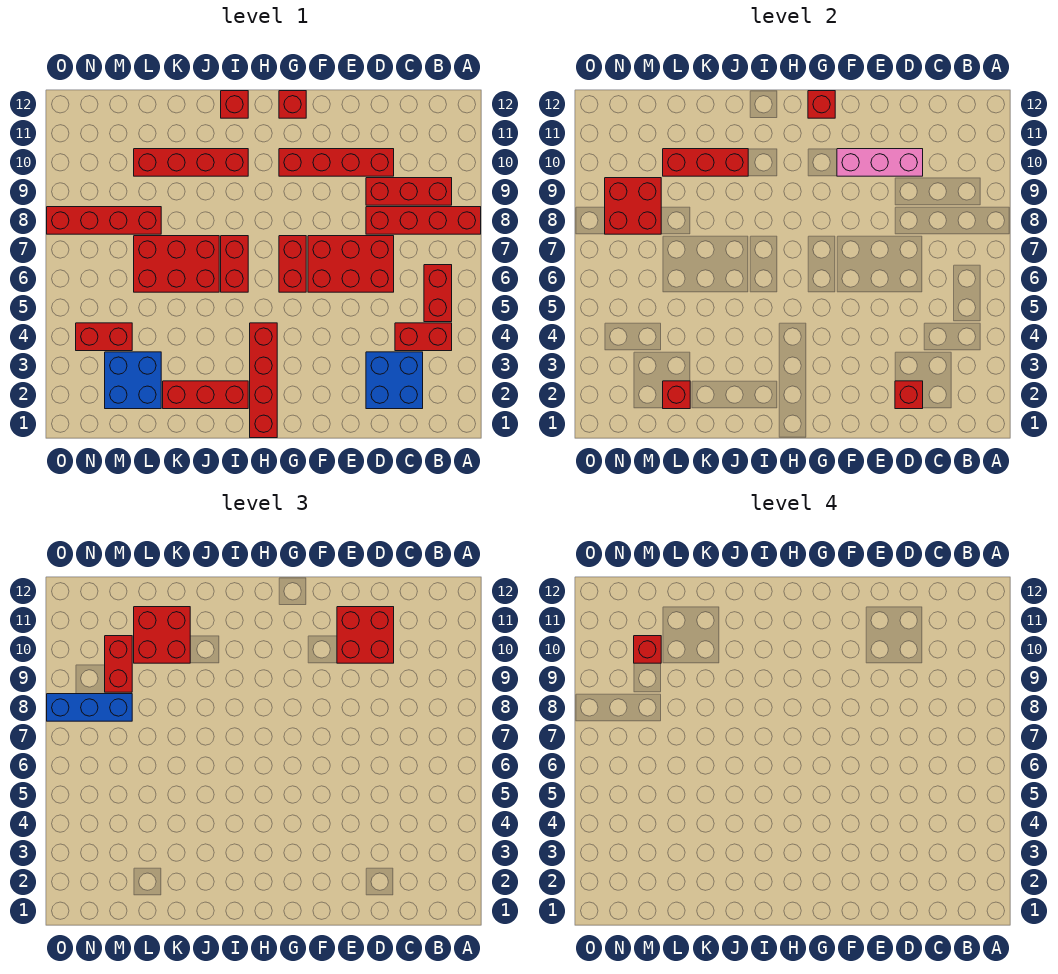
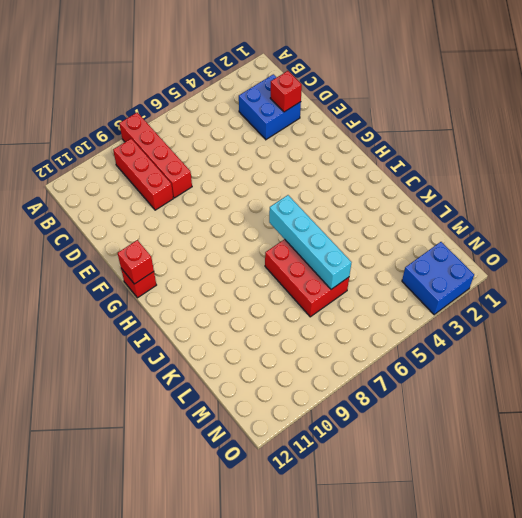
cyan brick I6:L6 level 2 -> none
blue brick N2:O3 level 1 -> blue brick L2:M3 level 1
none -> red brick B4:C4 level 1
none -> red brick B5:B6 level 1
none -> red brick D6:F7 level 1

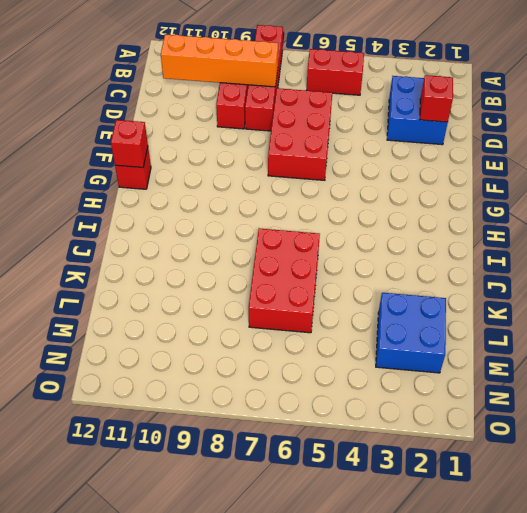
orange brick C8:C11 level 2 -> none
none -> red brick B4:C4 level 1
none -> red brick D10:G10 level 1
none -> red brick G6:G7 level 1

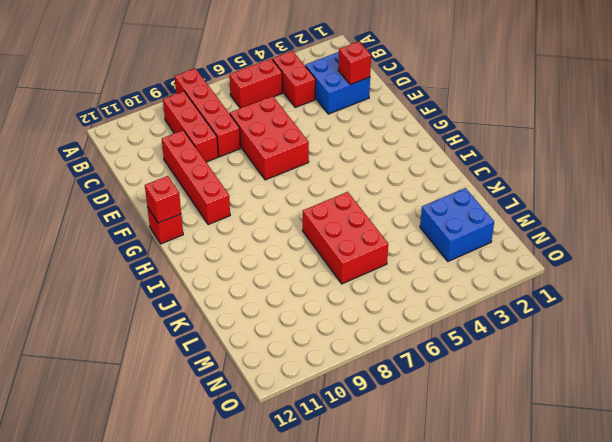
none -> red brick G6:G7 level 1
none -> red brick H1:H4 level 1
none -> red brick I2:K2 level 1

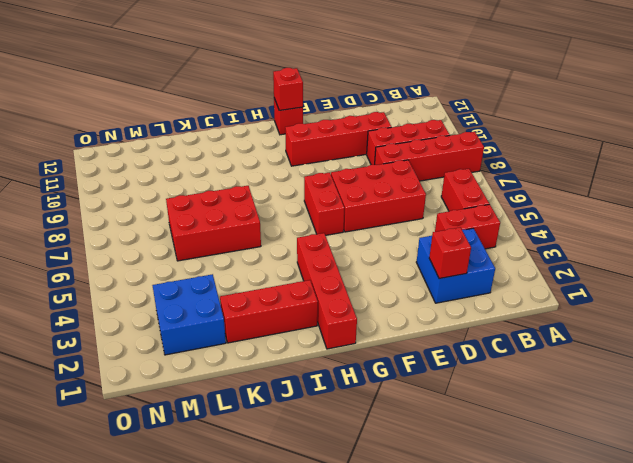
none -> red brick I6:I7 level 1
none -> red brick I10:L10 level 1
none -> red brick I12 level 1

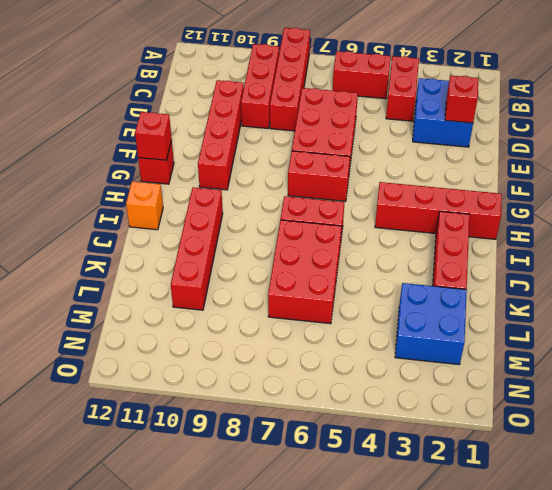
orange brick I12 level 1 -> red brick I12 level 1
none -> red brick L8:O8 level 1
none -> red brick M4:N4 level 1
none -> pink brick D10:F10 level 2

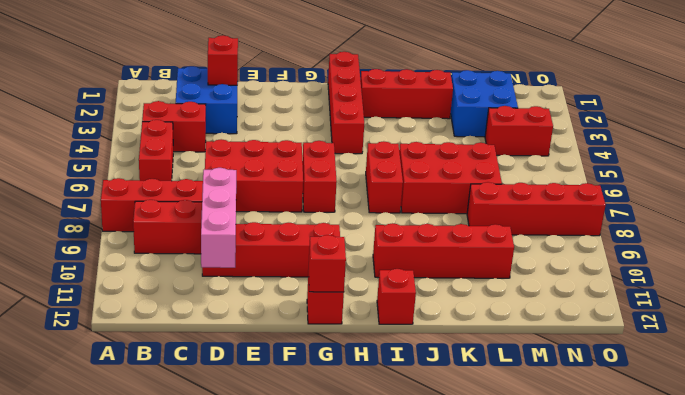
pink brick D9:D11 level 2 -> pink brick D10:F10 level 2
none -> red brick J10:L10 level 2
none -> red brick L2 level 2
none -> red brick M8:N9 level 2

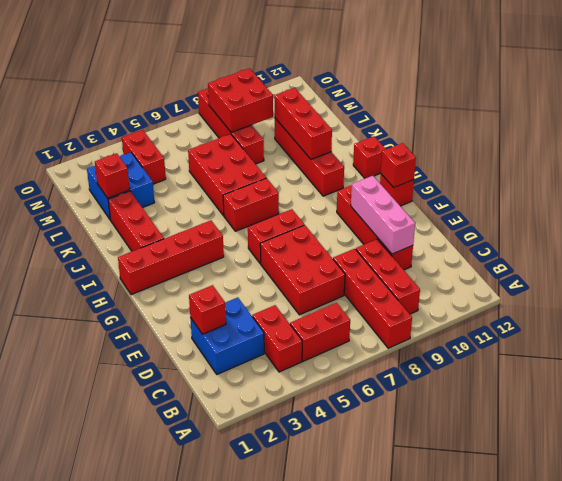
none -> red brick D10:E11 level 3
none -> red brick K10:L11 level 3
none -> blue brick M8:O8 level 3

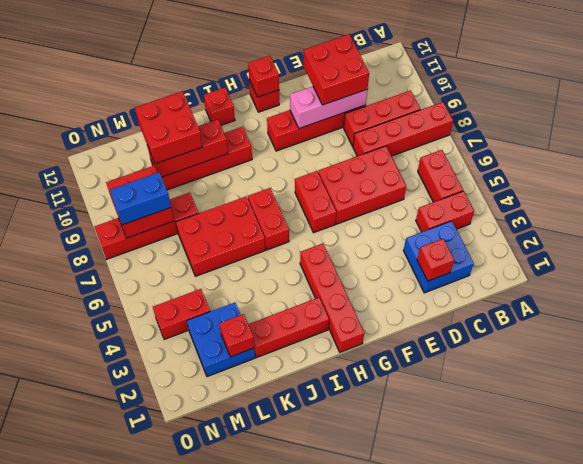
blue brick M8:N8 level 3 -> blue brick M8:O8 level 3
none -> red brick M9:M10 level 3
none -> red brick M10 level 4

